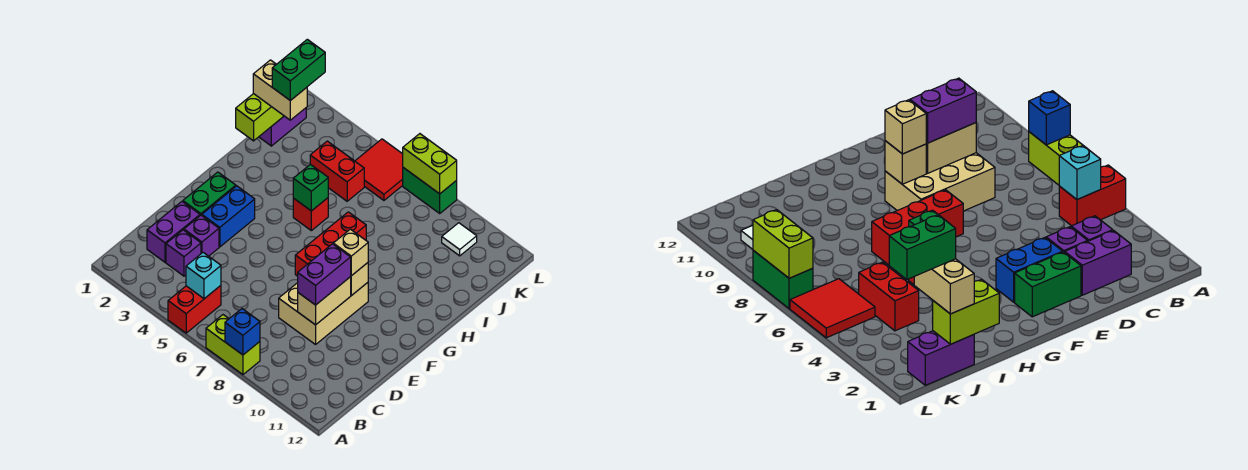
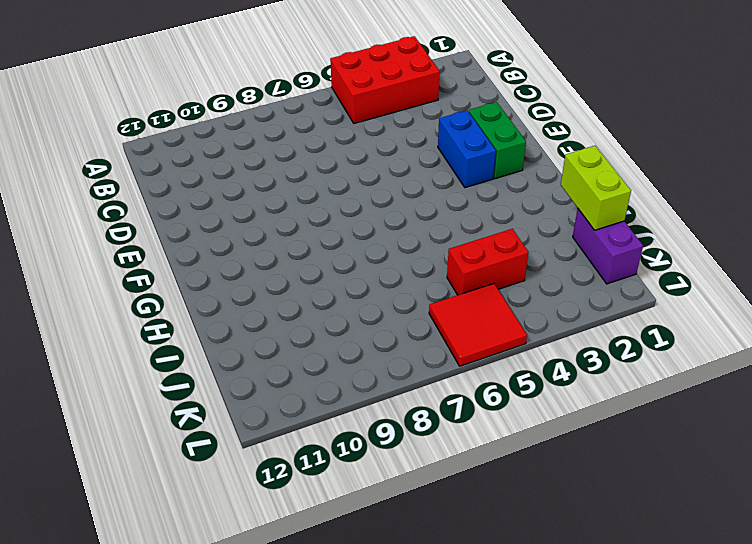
red brick A3:B5 level 1 -> red brick A5:B5 level 1
none -> lime brick A7:A8 level 1
none -> purple brick C2:D2 level 1
none -> purple brick C3 level 1

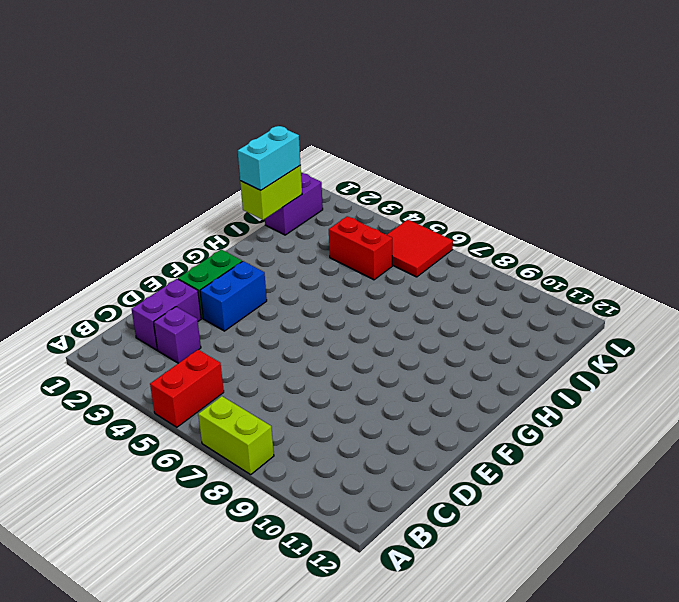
cyan brick I1:J1 level 3 -> tan brick J1:J2 level 3
none -> purple brick D3 level 1
none -> tan brick D8:F9 level 1
none -> red brick F7:H7 level 1

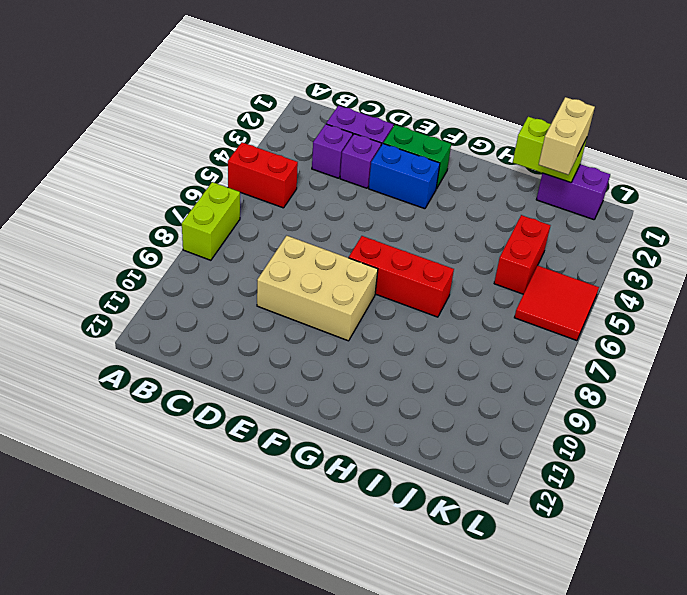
none -> red brick H5 level 1
none -> white tile K10 level 1
none -> green brick L7:L8 level 1

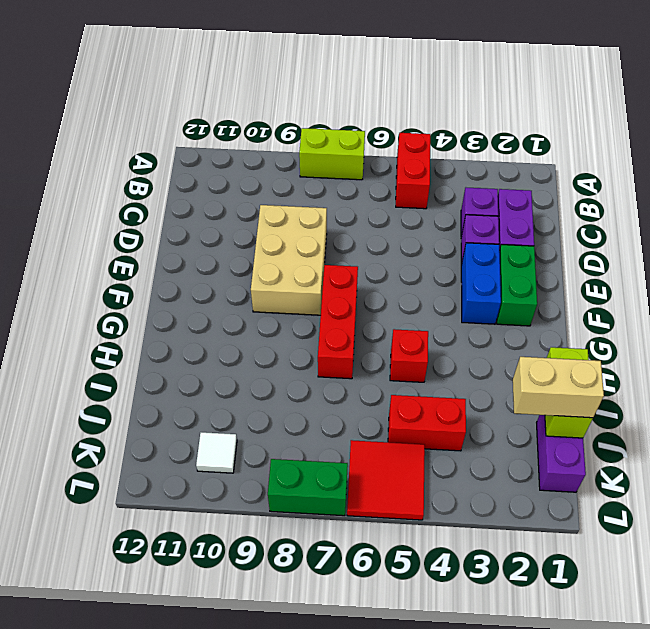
none -> blue brick A8 level 2
none -> cyan brick B5 level 2
none -> tan brick D9:E9 level 2

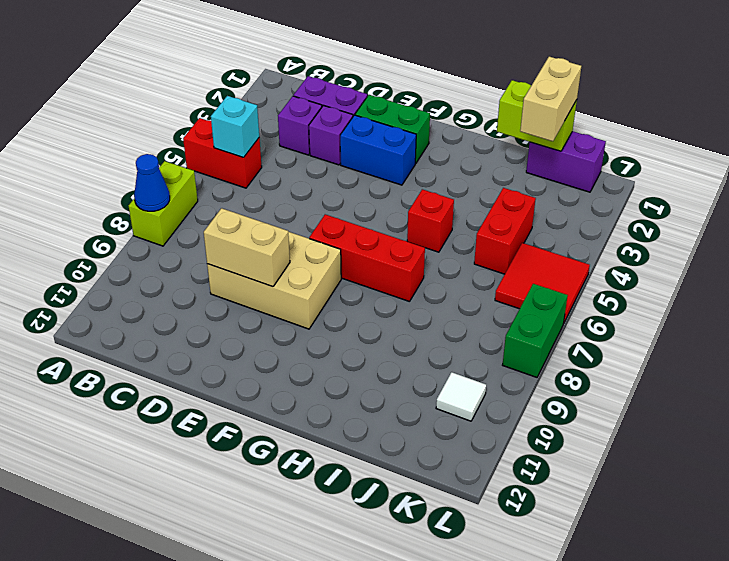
blue cone A8 level 2 -> blue brick A8 level 2
none -> tan brick F9 level 2
none -> green brick H5 level 2
none -> lime brick L7:L8 level 2

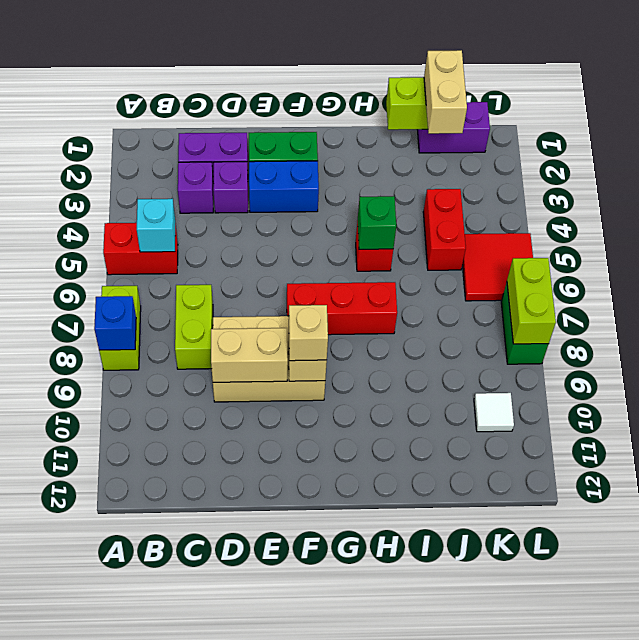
lime brick C7:C8 level 1 -> none
none -> purple brick D9:E9 level 3
none -> green brick J2:K2 level 4

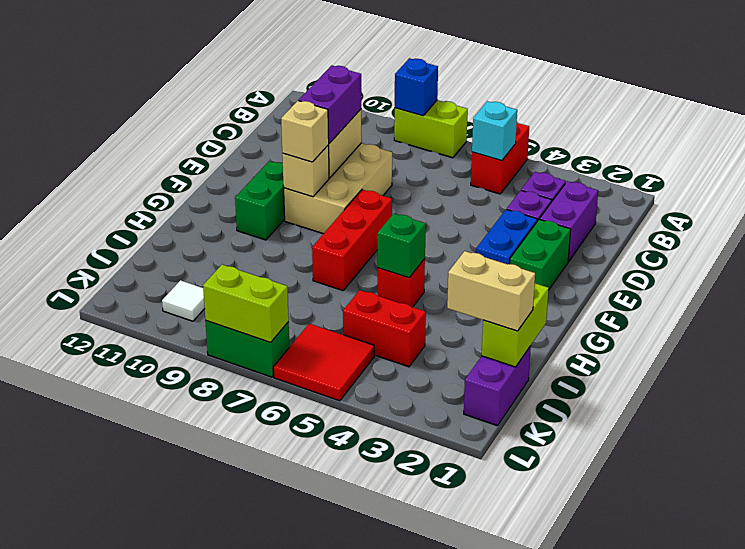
green brick F10:G10 level 1 -> green brick J2:K2 level 4

